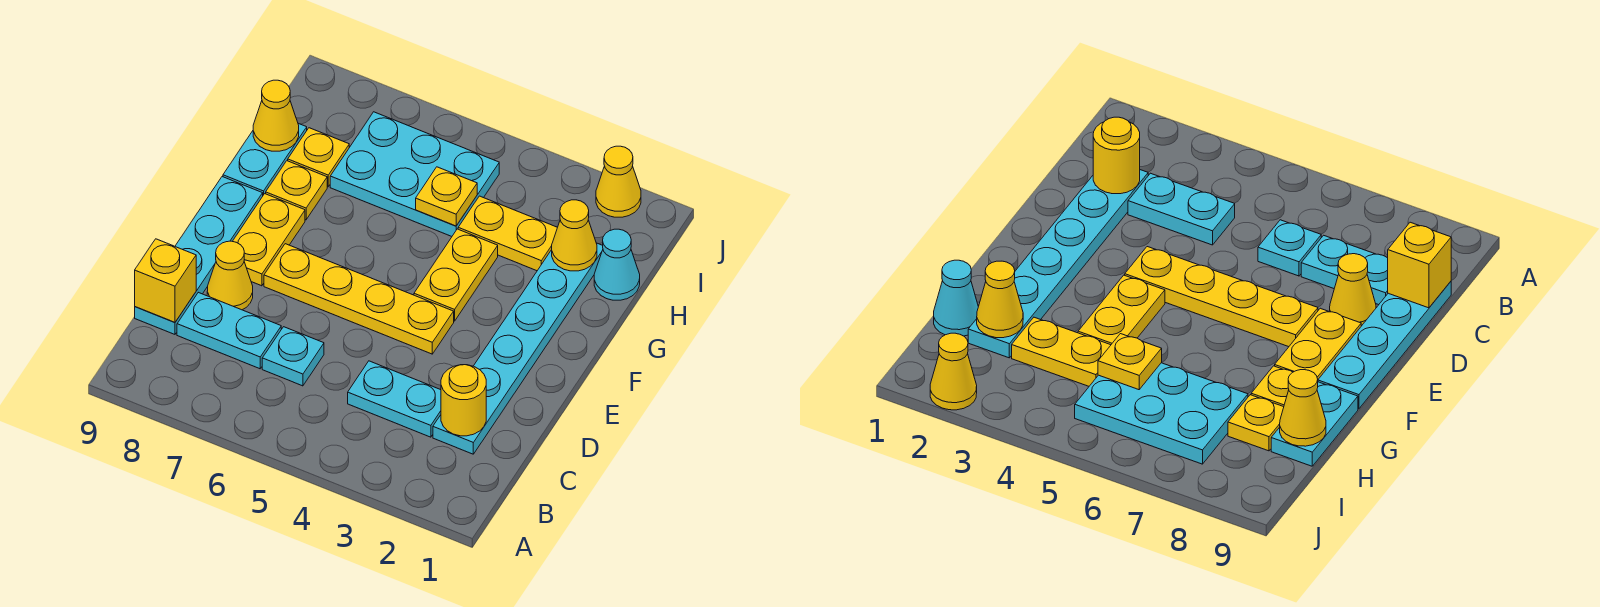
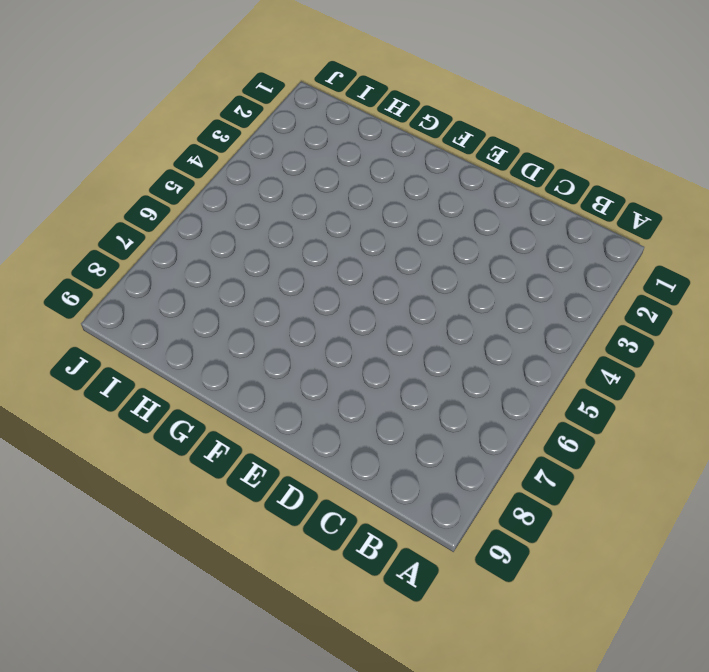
none -> cyan plate C2:H2 level 1
none -> cyan plate C3:C4 level 1
none -> cyan plate C6 level 1

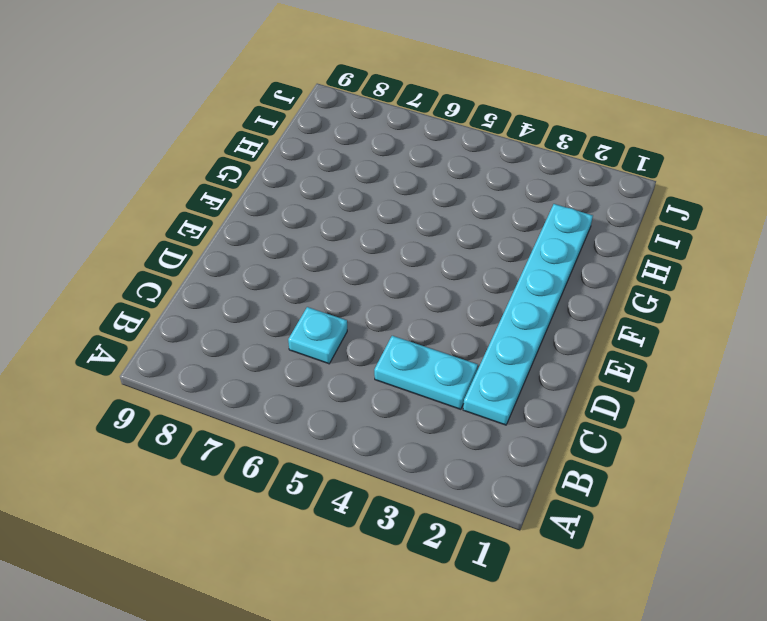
none -> cyan plate C7:C8 level 1
none -> cyan plate C9:F9 level 1
none -> yellow cone D8 level 1

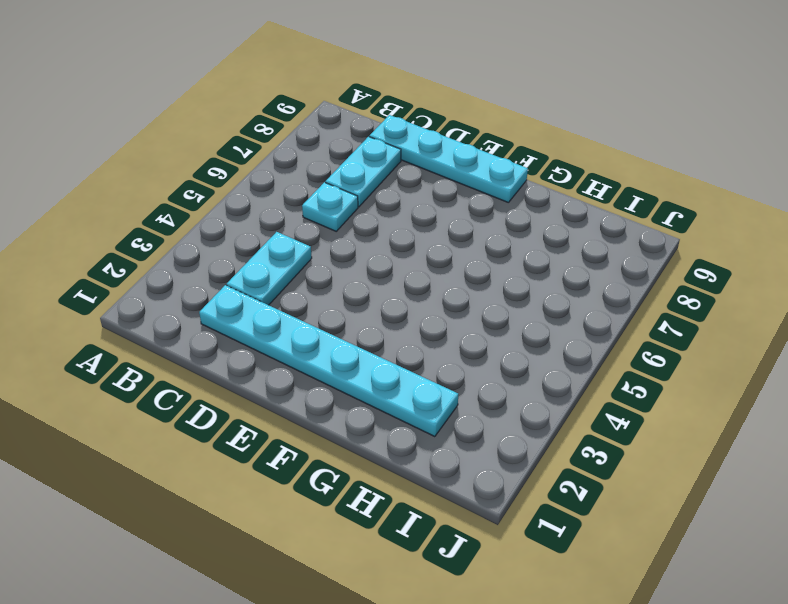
none -> yellow cone D8 level 1
none -> yellow plate E4:E7 level 1
none -> yellow plate E8:F8 level 1

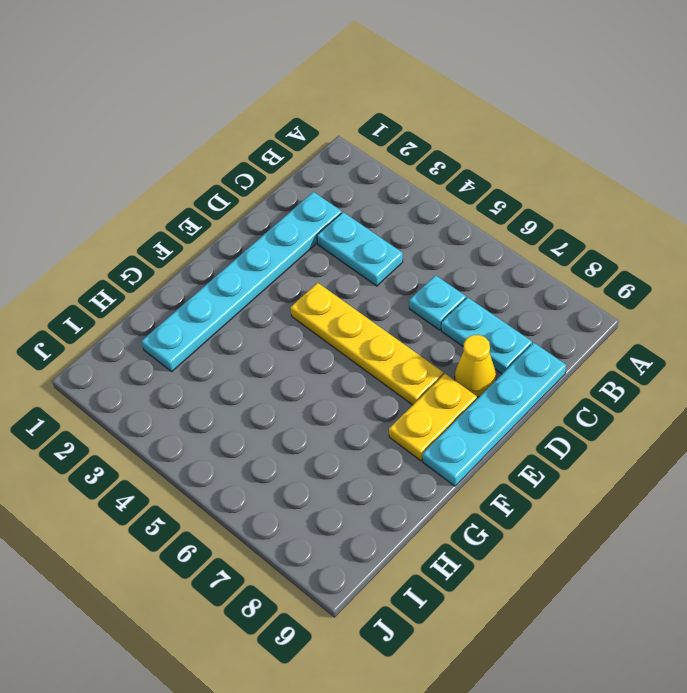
none -> yellow plate F4:G4 level 1
none -> yellow plate G8 level 1
none -> cyan plate G9:H9 level 1

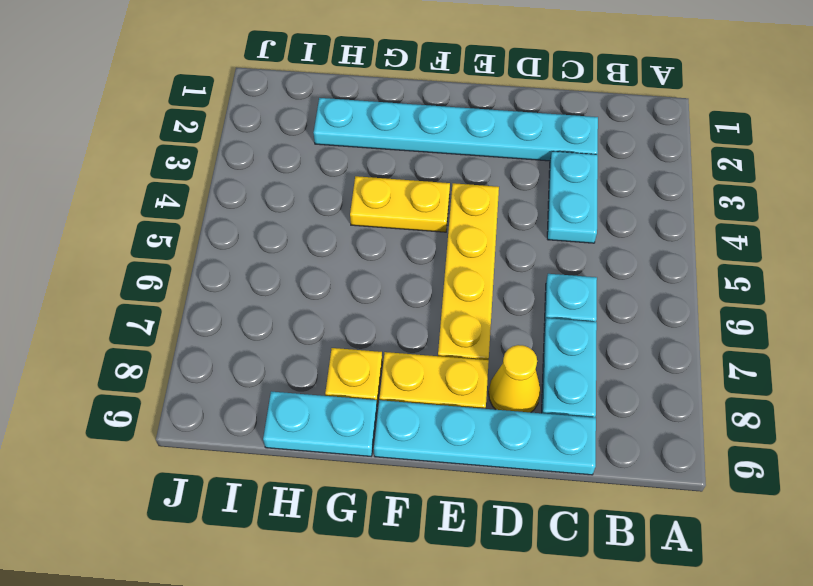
none -> cyan cone H1 level 1
none -> yellow plate H3:H4 level 1
none -> cyan plate H5:I7 level 1

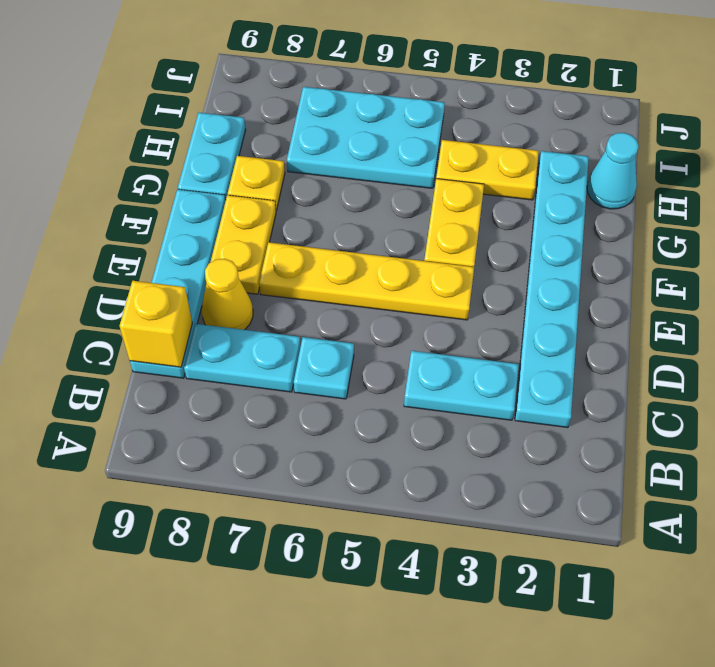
none -> yellow plate H8 level 1
none -> yellow cone J2 level 1
none -> yellow round brick C2 level 2

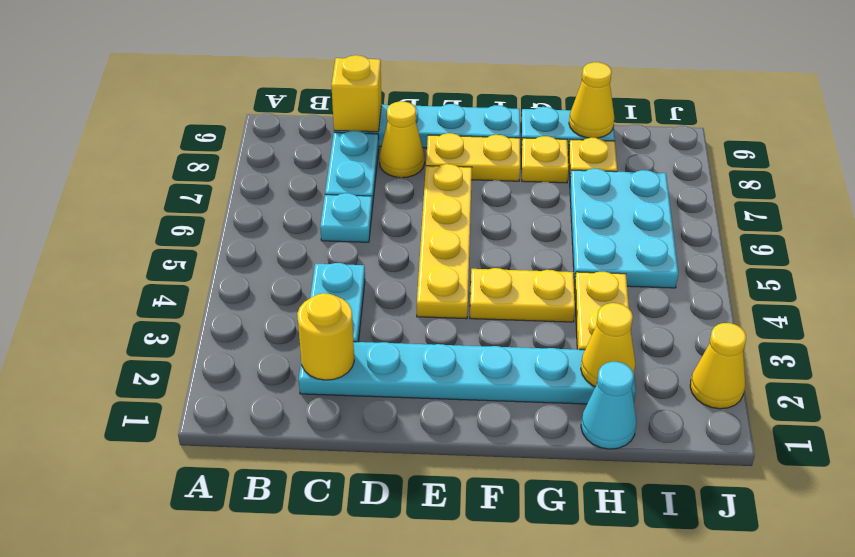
none -> yellow plate H5 level 2

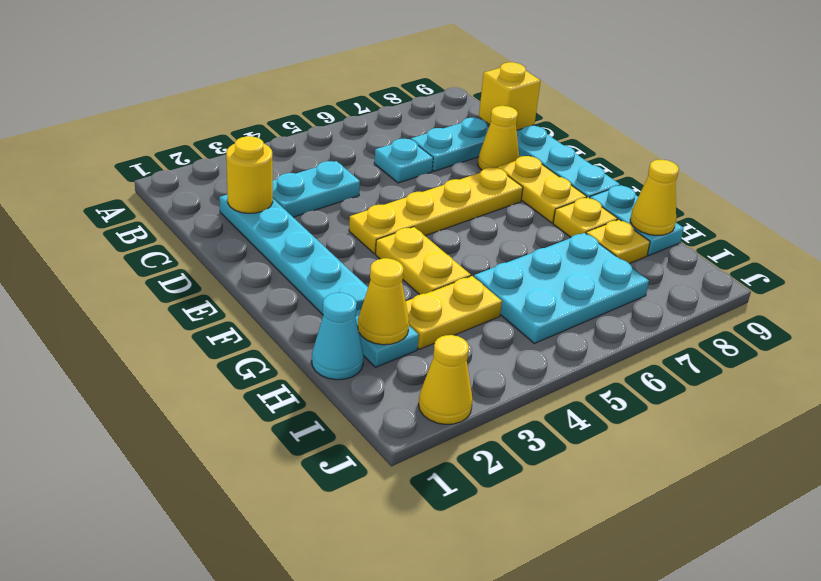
none -> yellow plate H5 level 2

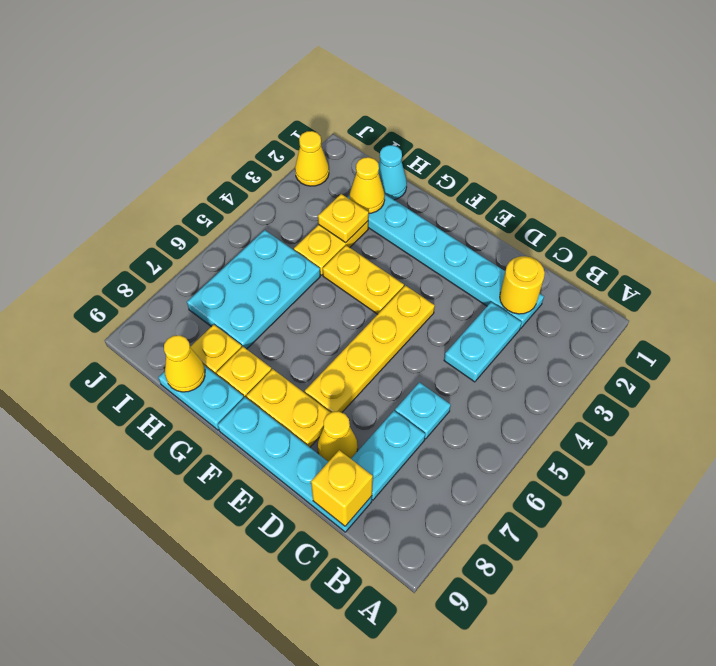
yellow plate H3 level 2 -> yellow plate H5 level 2

